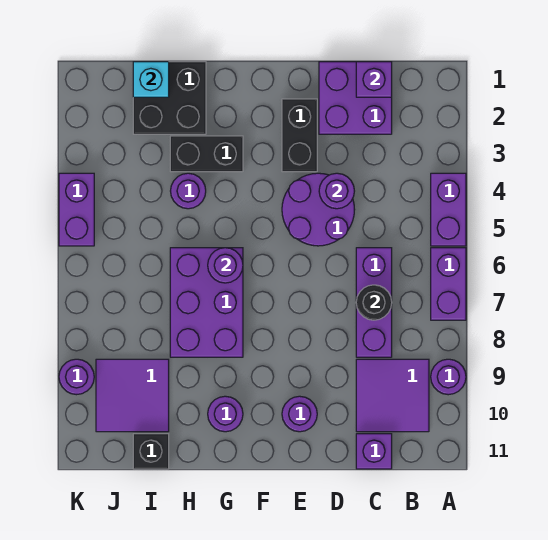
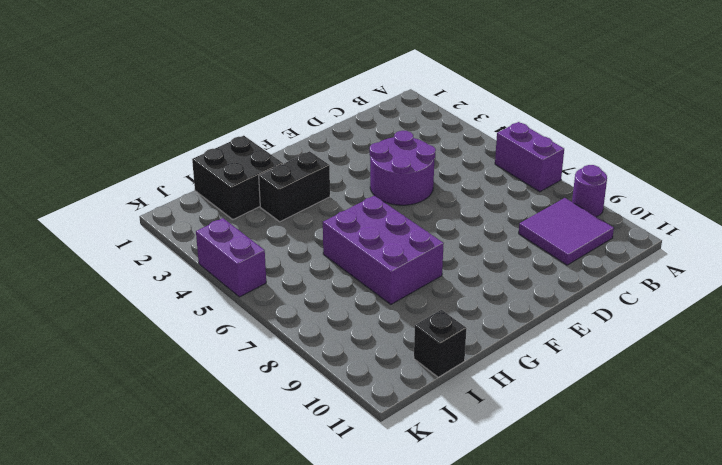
none -> purple brick A4:A5 level 1
none -> purple brick C1:D2 level 1
none -> purple brick C6:C8 level 1

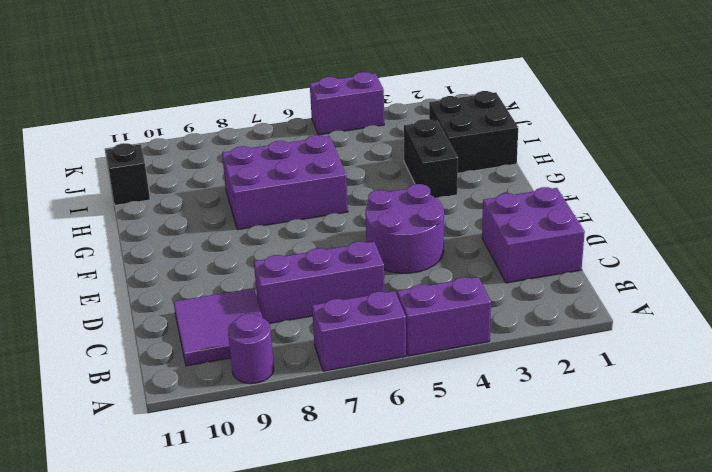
none -> purple brick C11 level 1
none -> black brick E2:E3 level 1
none -> purple round brick E10 level 1

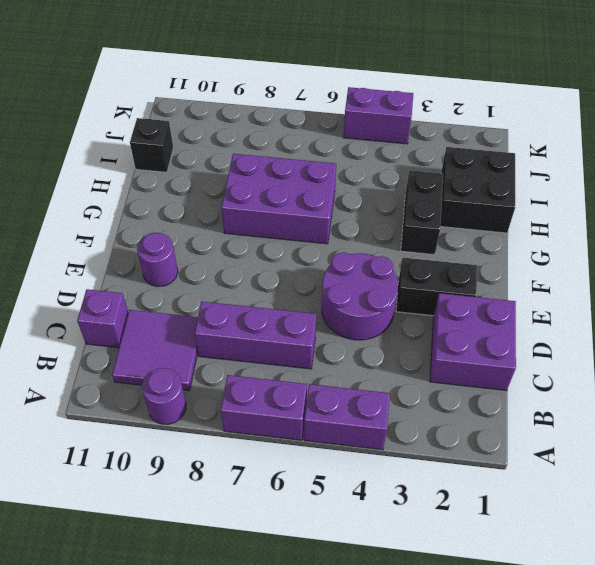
none -> purple round brick G10 level 1
none -> purple round brick H4 level 1
none -> purple tile I9:J10 level 1

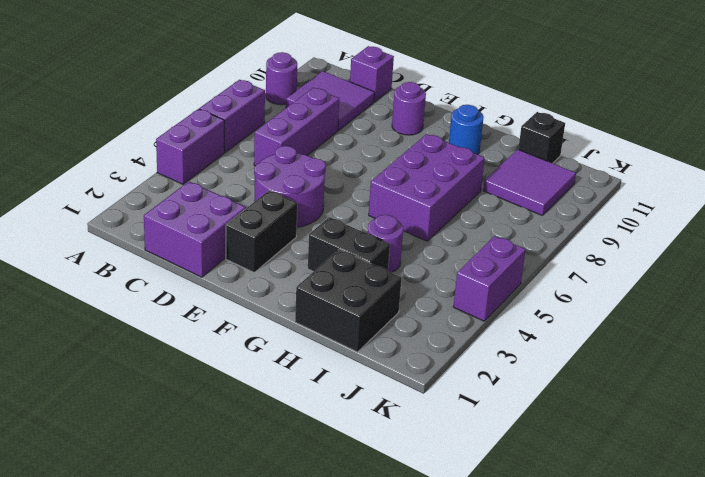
blue round brick G10 level 1 -> purple round brick G10 level 1
none -> purple round brick K9 level 1
none -> purple brick C1 level 2
none -> black round brick C7 level 2

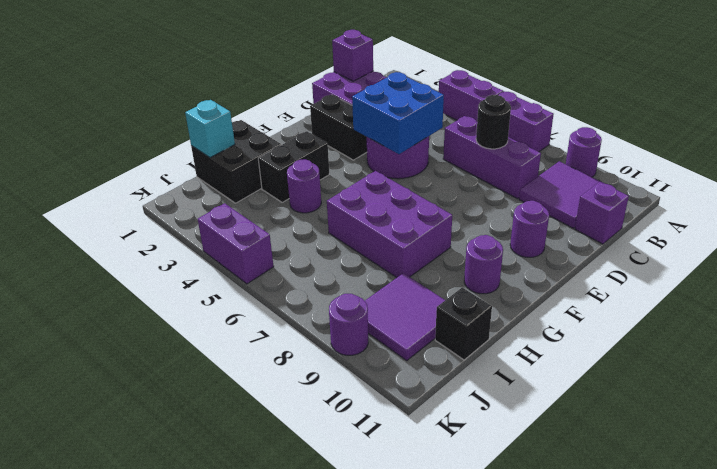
blue brick D4:E5 level 2 -> purple round brick D4 level 2
none -> purple round brick G6 level 2

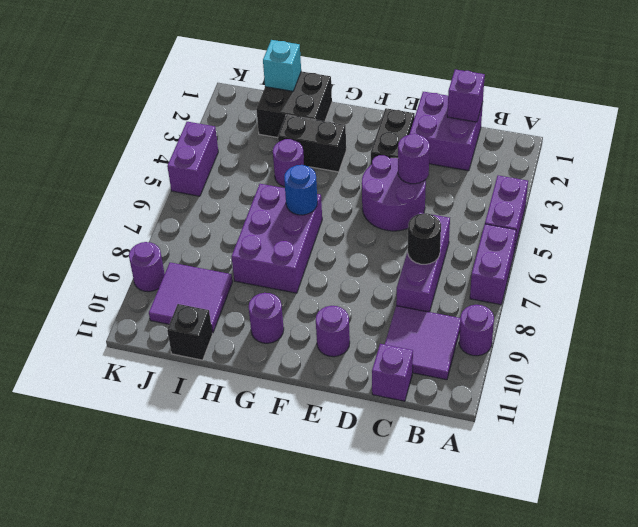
blue round brick G6 level 2 -> purple round brick G6 level 2

